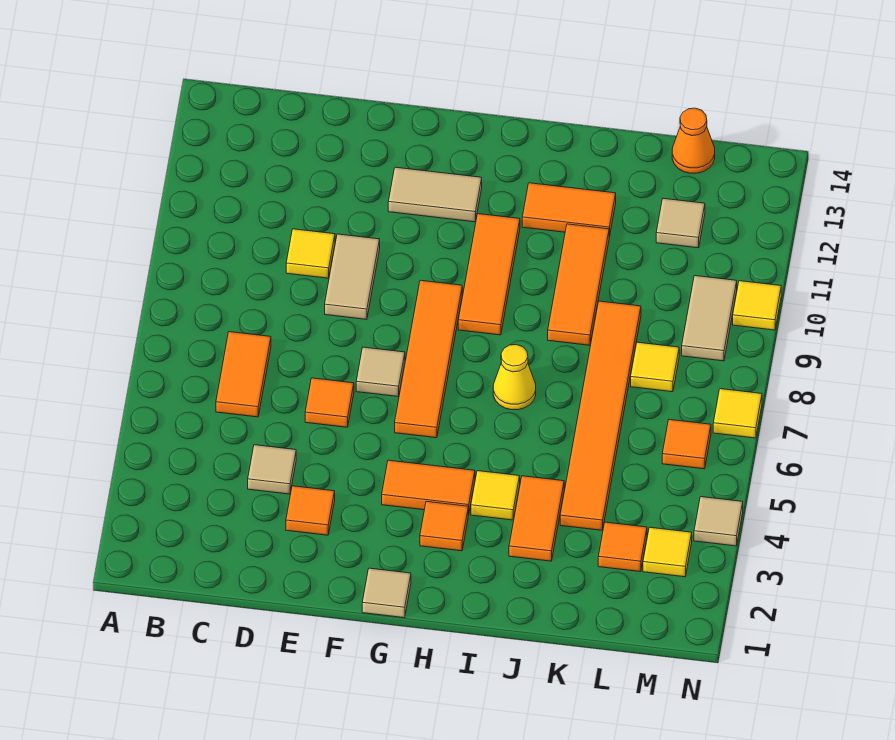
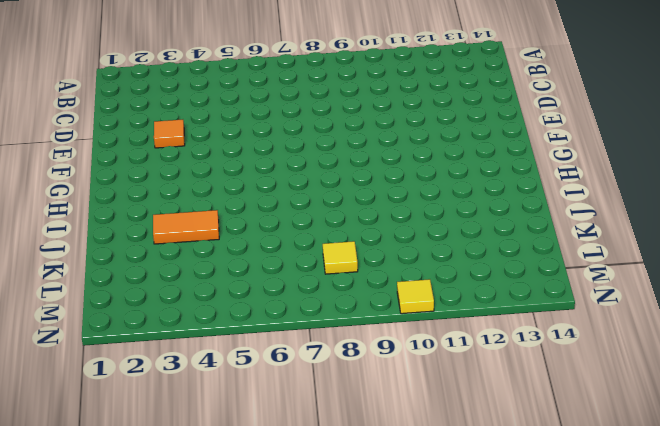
none -> orange tile C6:C7 level 1
none -> tan tile D4 level 1
none -> yellow tile D10 level 1

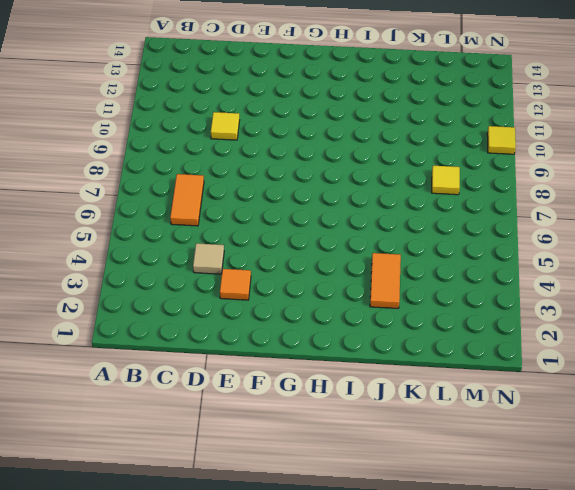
none -> orange tile E6 level 1
none -> tan tile E9:E10 level 1
none -> tan tile F7 level 1

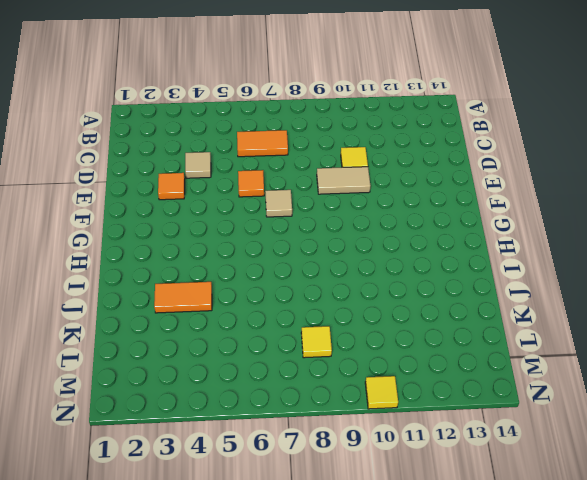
none -> tan tile F12:G12 level 1
none -> tan tile G1 level 1
none -> orange tile G4:H4 level 1

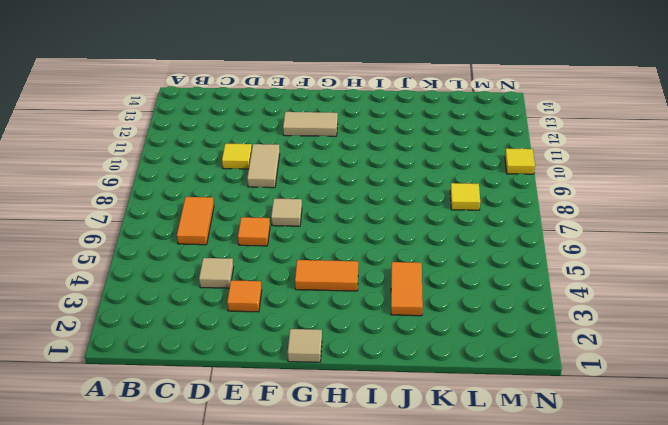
none -> orange tile G6:G9 level 1
none -> orange tile H3 level 1
none -> orange tile H9:H11 level 1

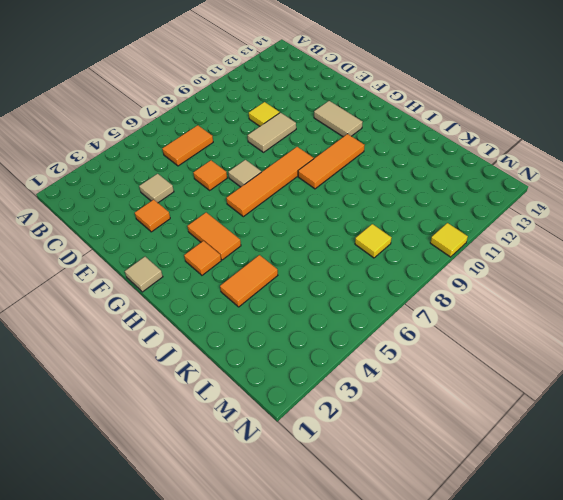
none -> yellow tile I4 level 1
none -> yellow cone I7 level 1
none -> orange tile I12:J12 level 1

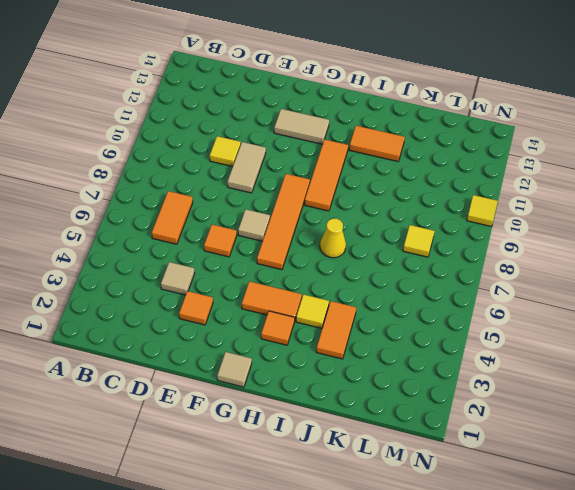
none -> orange tile J9:J11 level 1
none -> orange tile K4:K9 level 1
none -> orange tile L3 level 1

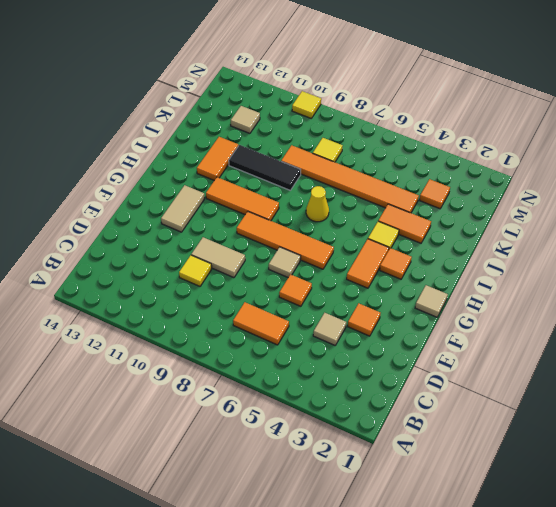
black tile J9:J11 level 1 -> orange tile J9:J11 level 1
none -> orange cone L14 level 1
none -> yellow tile M3 level 1
none -> orange tile M6 level 1

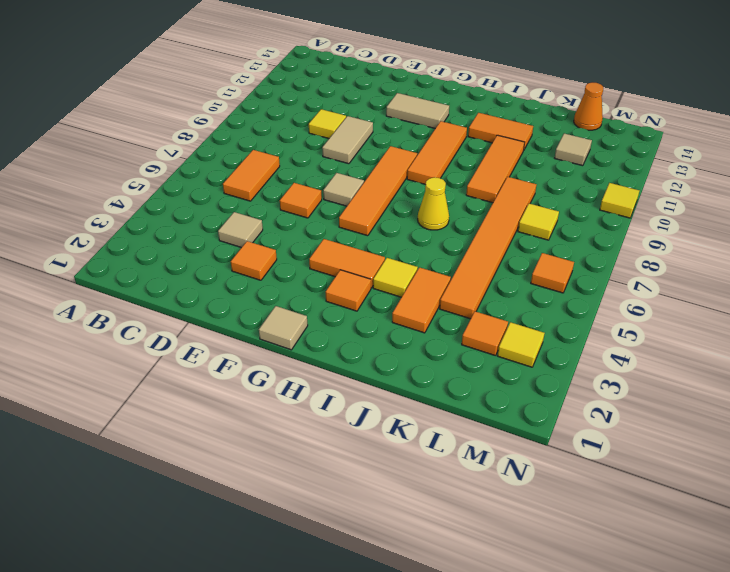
none -> tan tile M9:M10 level 1
none -> tan tile N4 level 1
none -> yellow tile N7 level 1

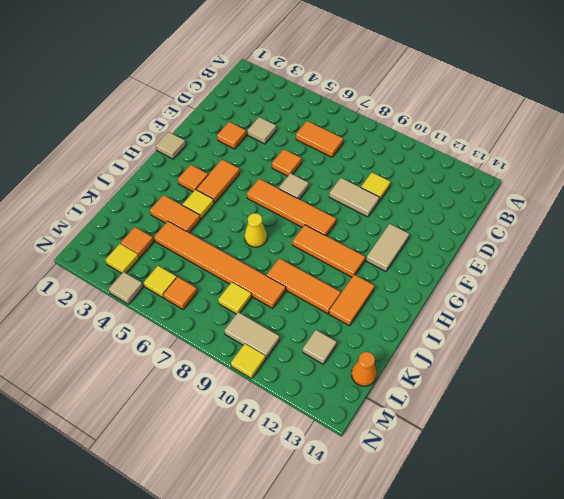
yellow tile M5 level 1 -> yellow tile N7 level 1

